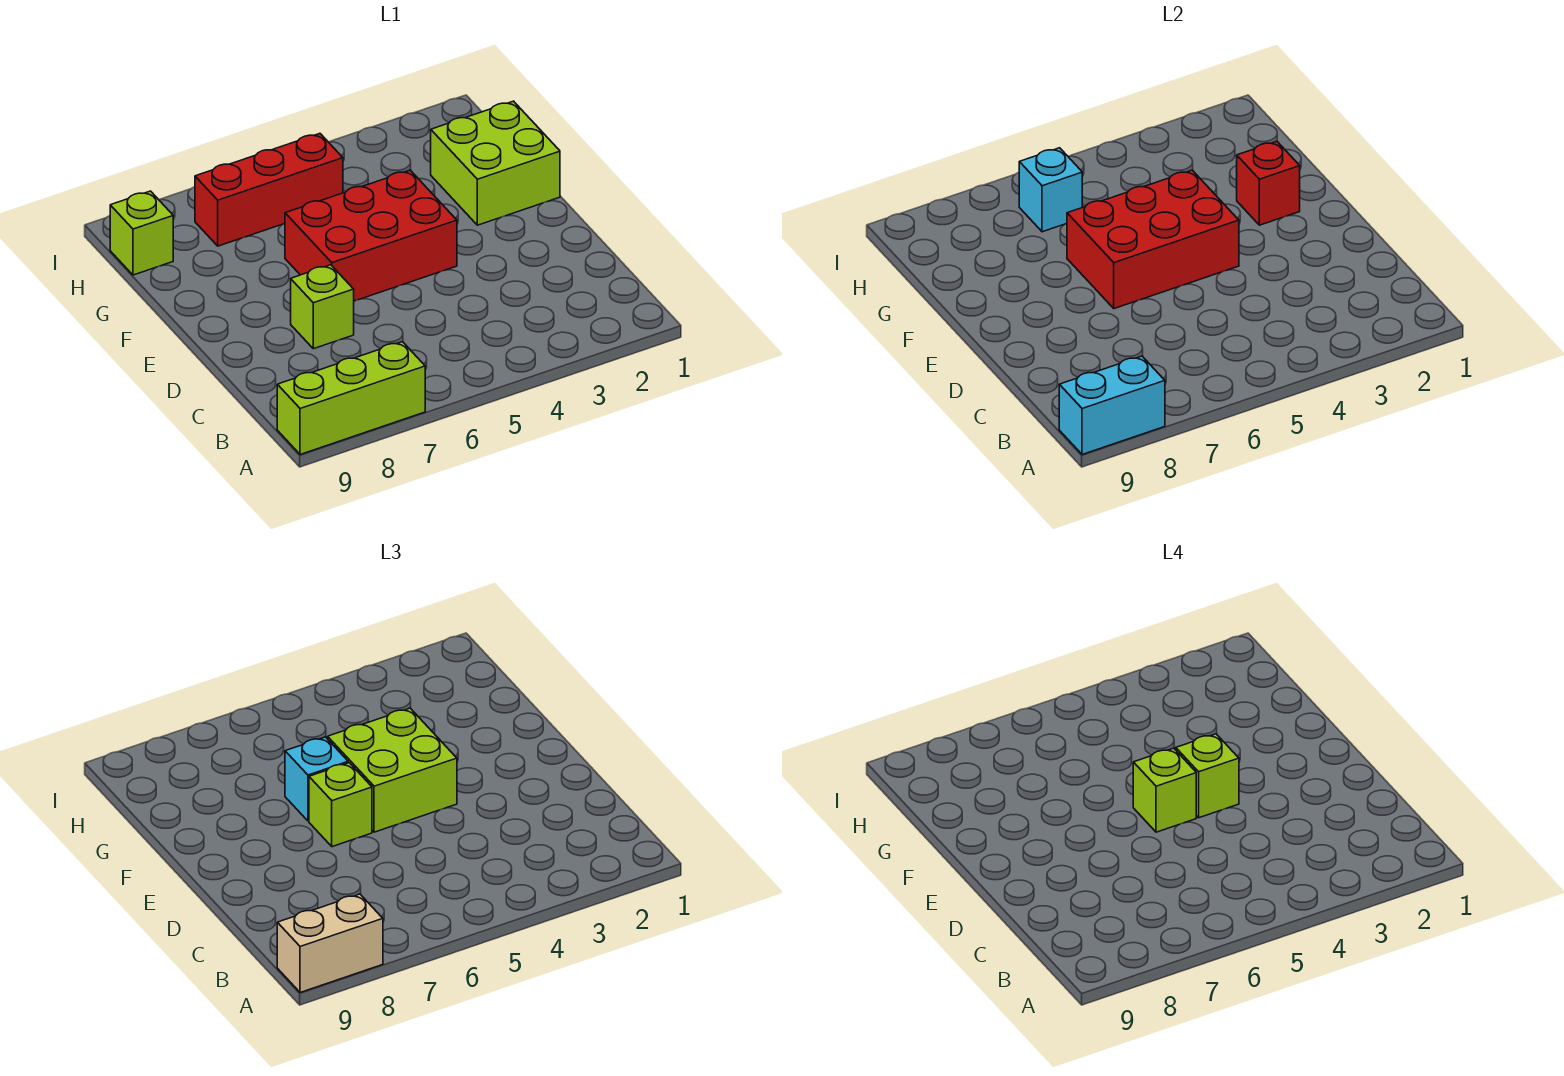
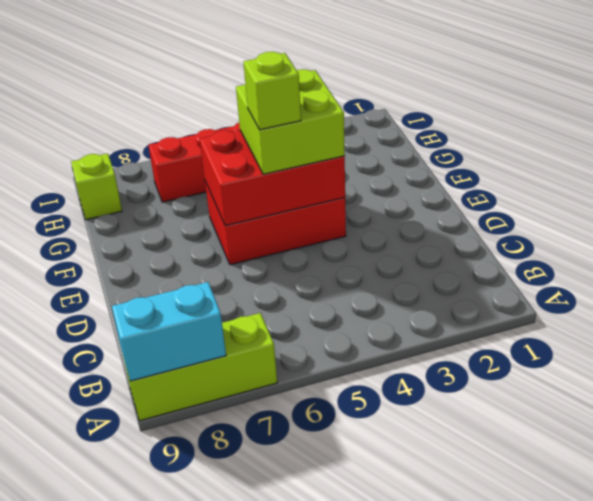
none -> lime brick D7 level 1
none -> lime brick F1:G2 level 1
none -> red brick F2 level 2

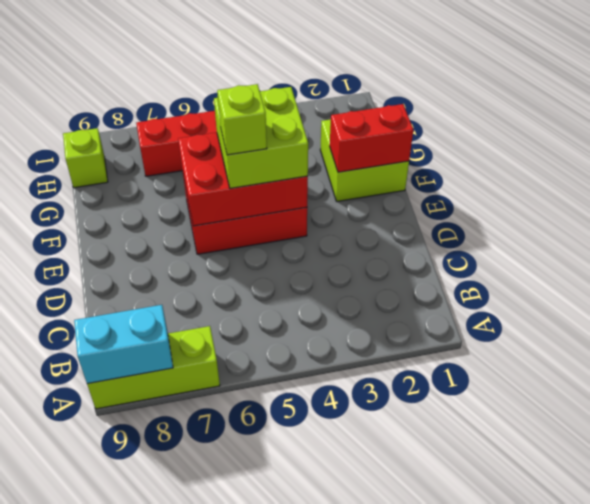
red brick F1:F2 level 2 -> red brick F2 level 2
none -> lime brick D7 level 1
none -> cyan brick H6 level 2
none -> tan brick A8:A9 level 3

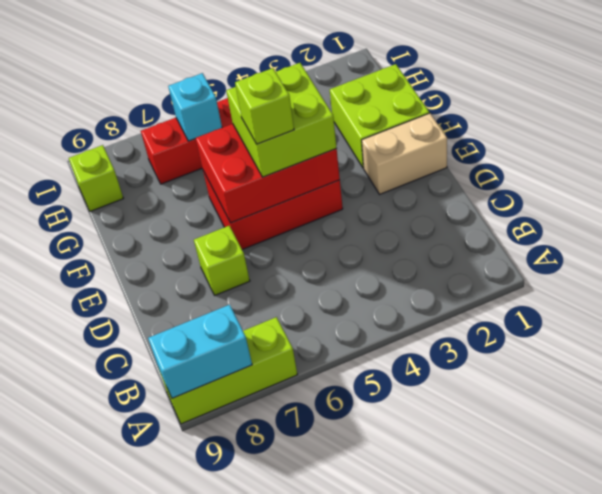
tan brick E1:E2 level 1 -> tan brick A8:A9 level 3
none -> red brick F2 level 2
none -> lime brick E6 level 3
none -> cyan brick F6 level 3

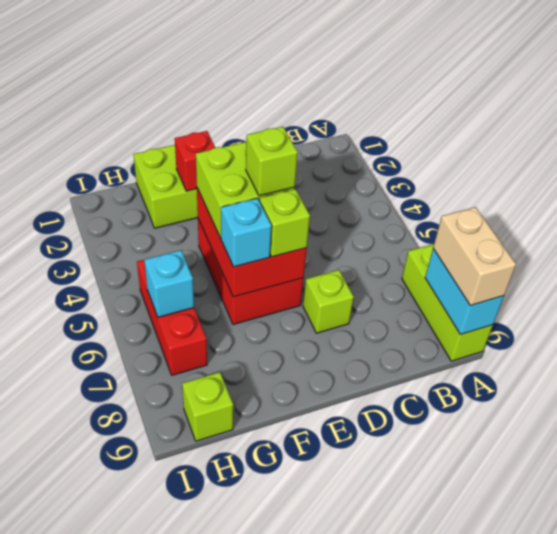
none -> lime brick E4 level 4

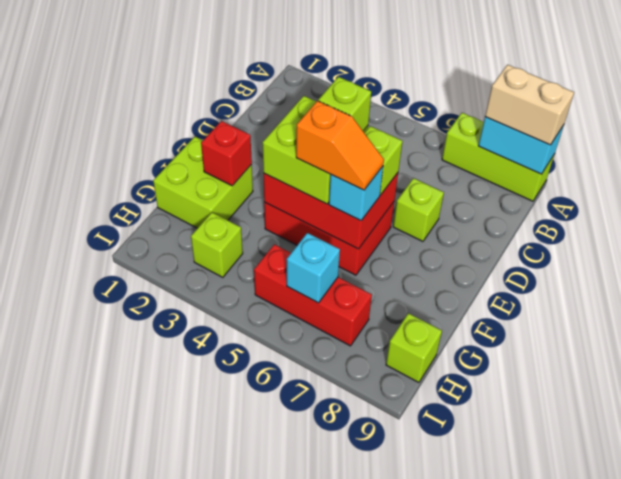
orange slope F5:F6 level 4 top 5 -> none
lime brick H3 level 1 -> lime brick E4 level 4

